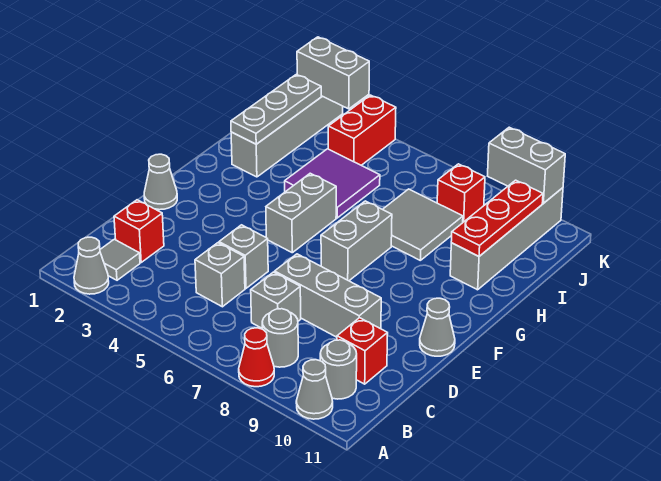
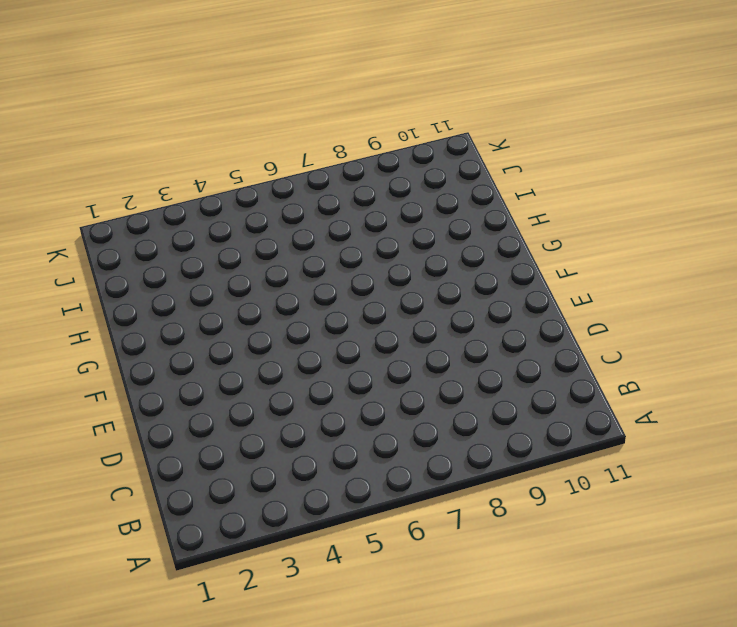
none -> grey cone A2 level 1
none -> red cone A8 level 1
none -> grey cone A10 level 1

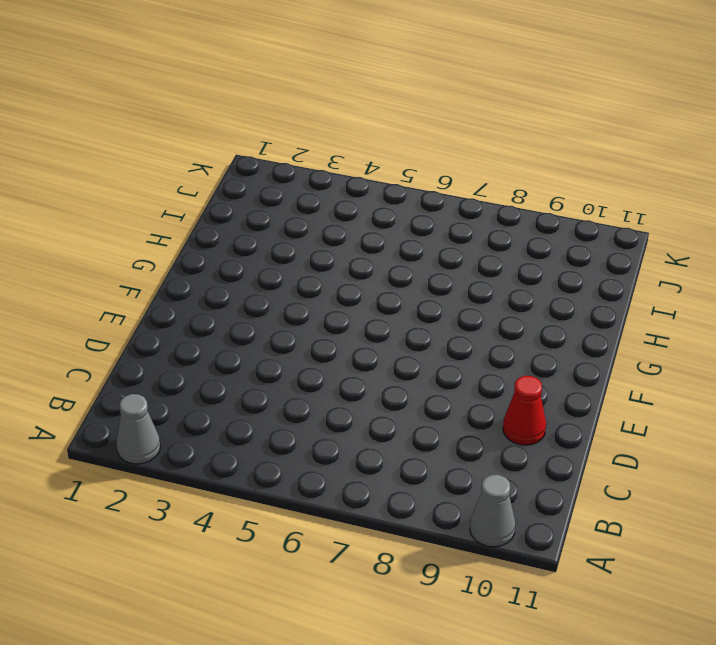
red cone D10 level 1 -> red cone A8 level 1
none -> grey tile B2 level 1
none -> grey round brick B8 level 1
none -> grey round brick B10 level 1

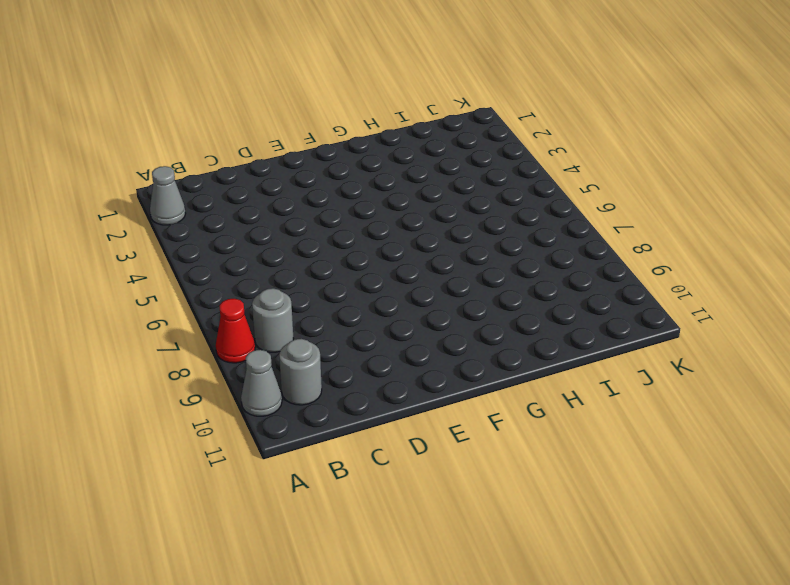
none -> grey tile B2 level 1
none -> red brick C2 level 1
none -> grey brick C5 level 1

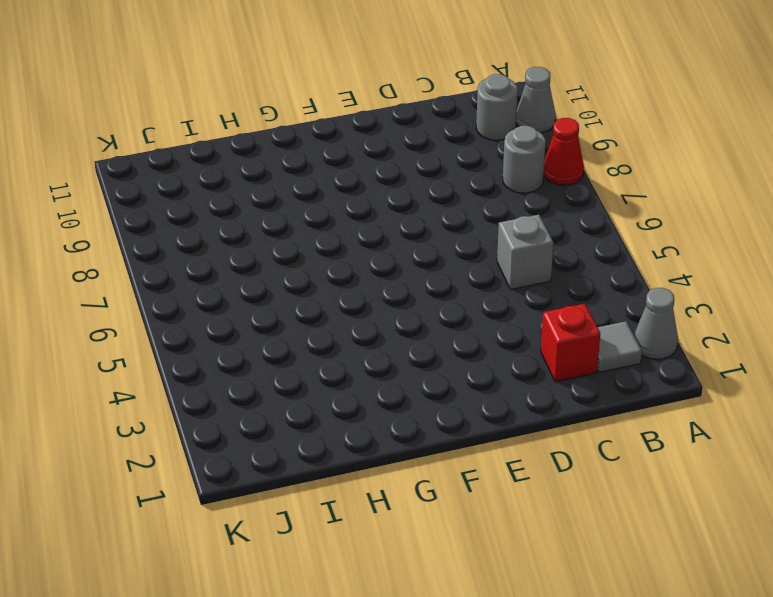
none -> grey brick C7 level 1
none -> red brick C10 level 1
none -> grey brick D5 level 1

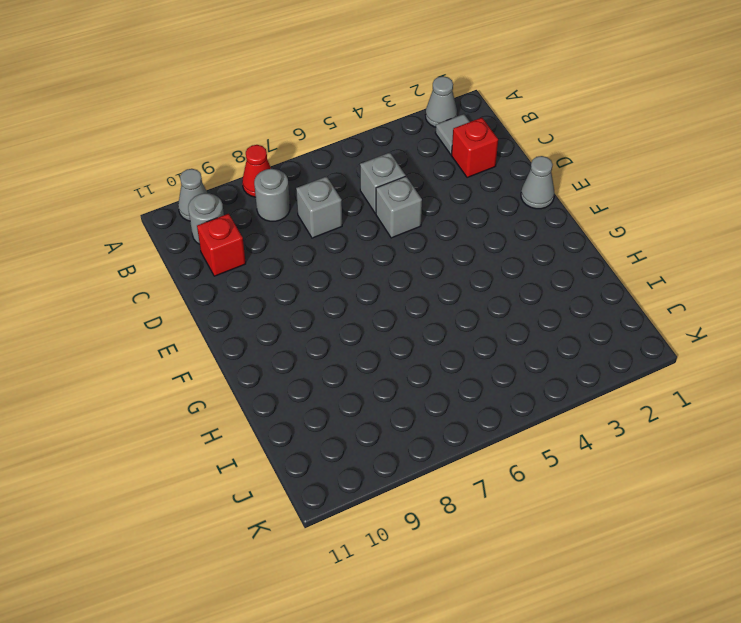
none -> grey brick D7:D9 level 1
none -> grey cone E11 level 1
none -> grey brick F5:G5 level 1

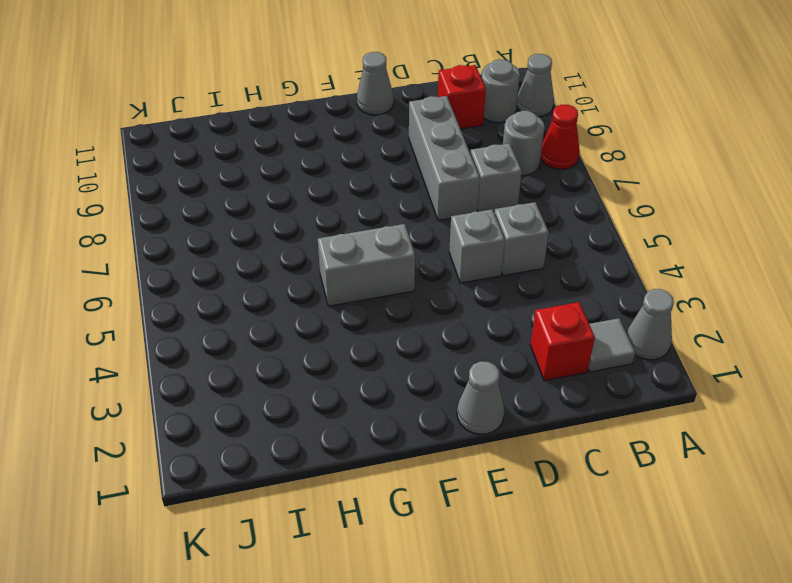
none -> grey brick F7:G7 level 1
none -> grey brick H2:K2 level 1
none -> purple tile H4:I5 level 1

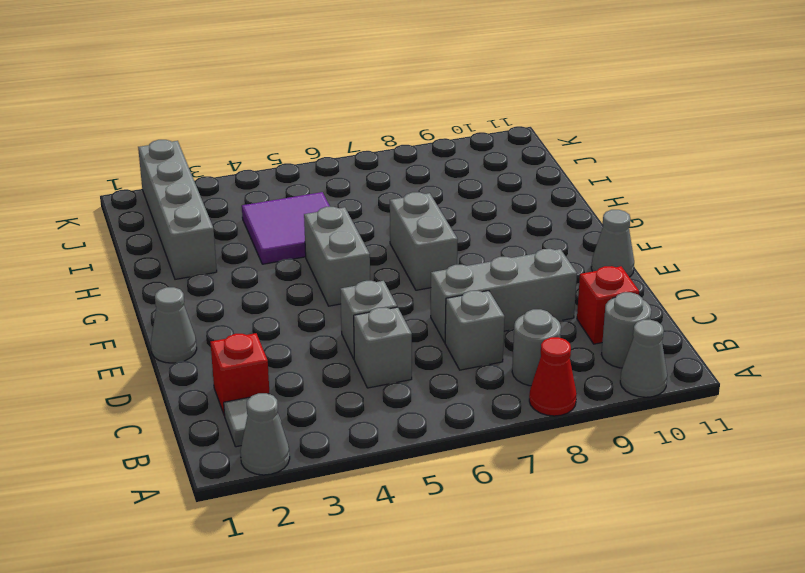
none -> grey tile H7:I8 level 1
none -> grey brick H10:K10 level 1
none -> red brick J4:K4 level 1

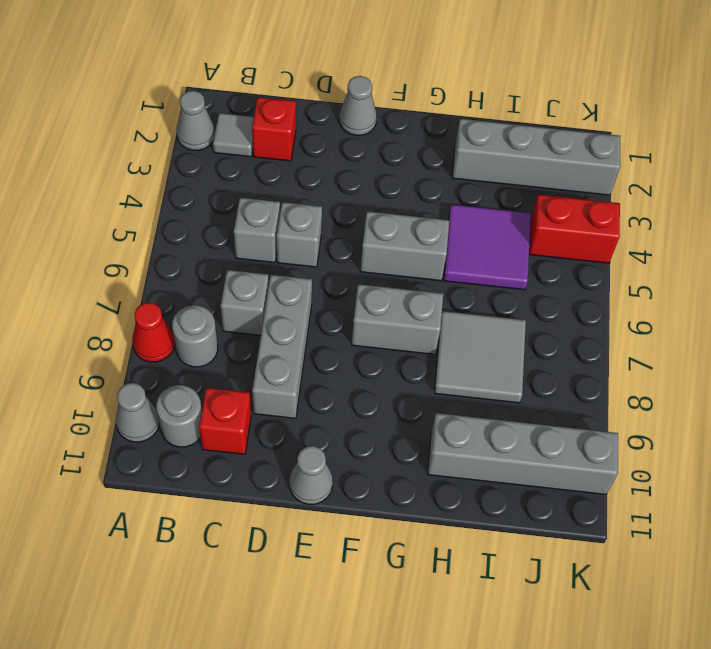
none -> red brick J8 level 1
none -> grey plate H2:J2 level 2
none -> red plate H10:J10 level 2

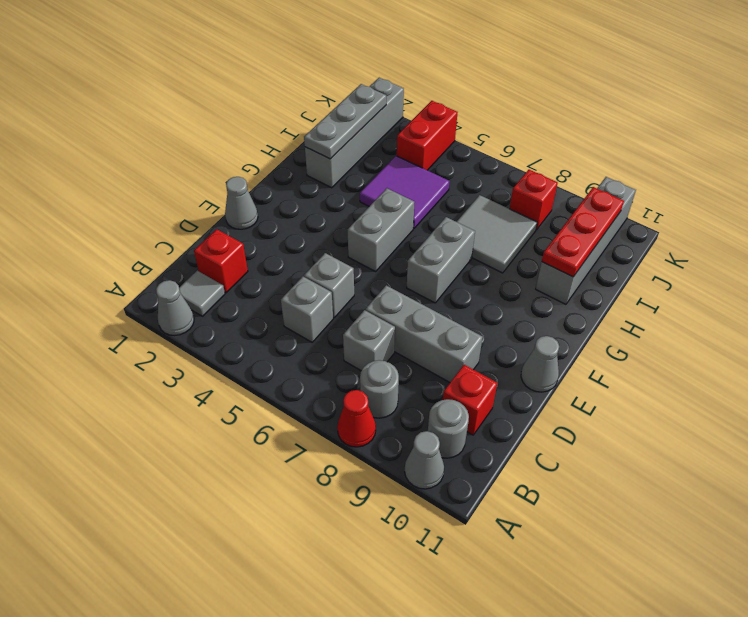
none -> grey brick K2:K3 level 2
none -> grey brick K9:K10 level 2

